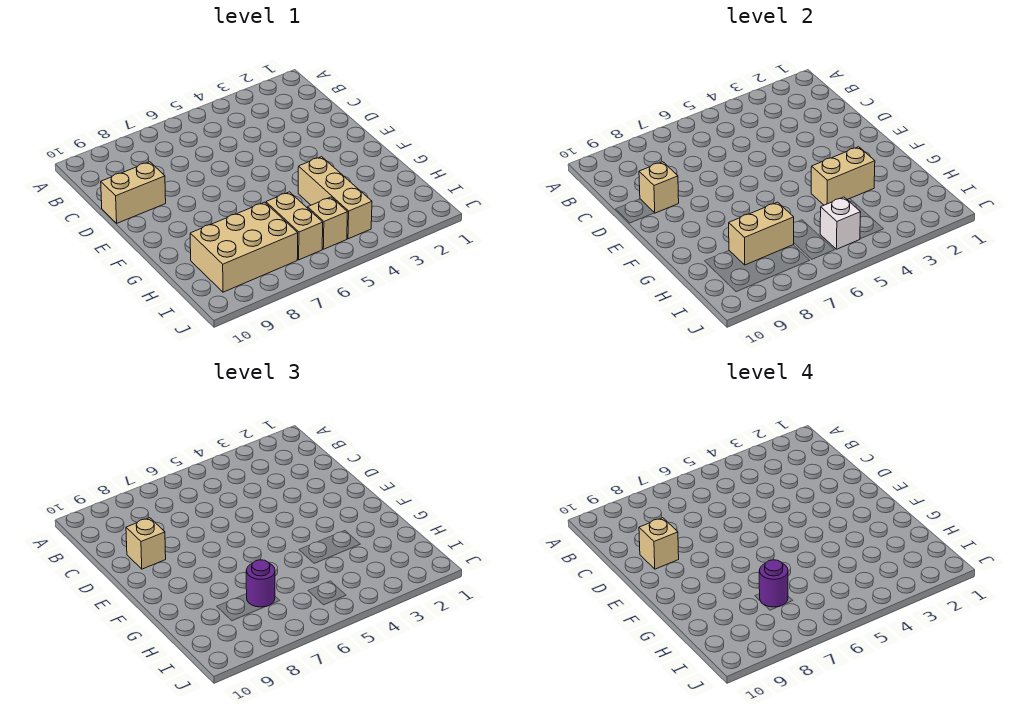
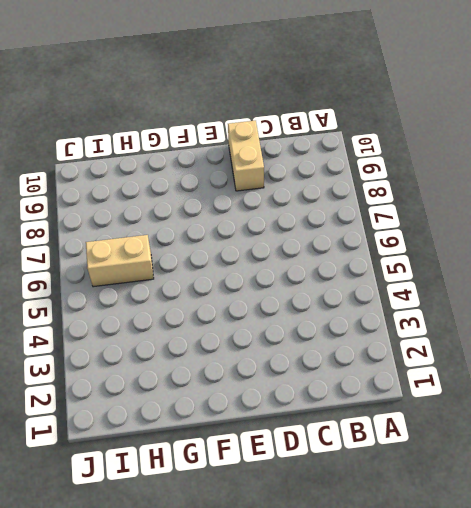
none -> tan brick G4:I4 level 1
none -> tan brick H7:I9 level 1
none -> tan brick I5 level 1

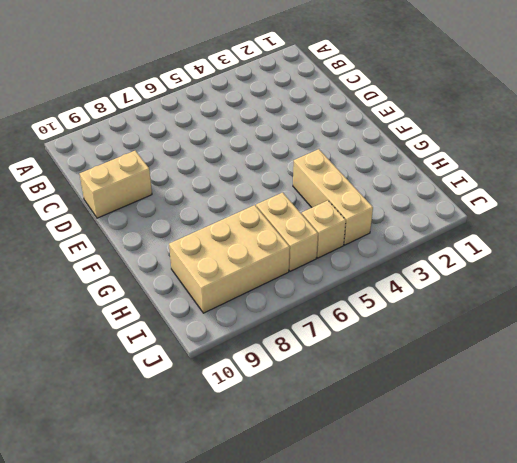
none -> tan brick D9 level 2
none -> tan brick G3:G4 level 2
none -> tan brick H7:H8 level 2

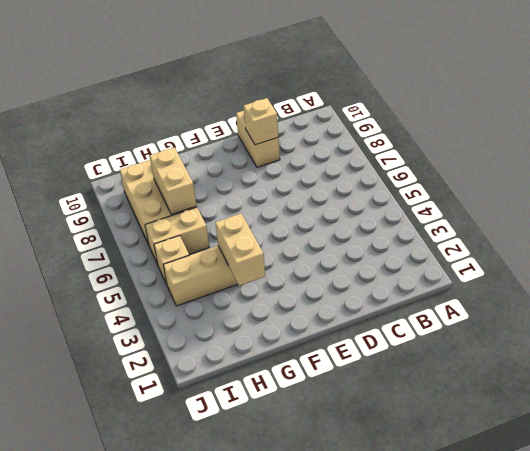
none -> white brick I5 level 2
none -> tan brick D9 level 3
none -> purple round brick H7 level 3

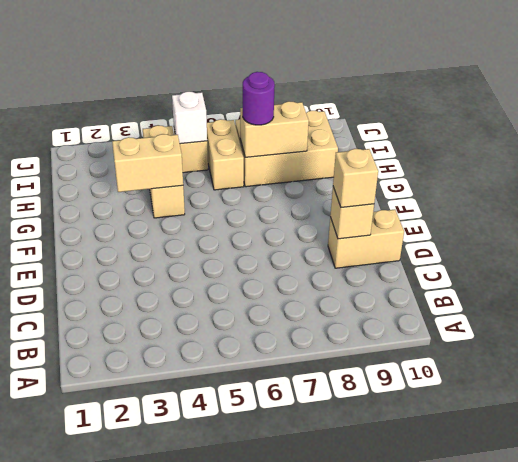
none -> tan brick D9 level 4
none -> purple round brick H7 level 4

